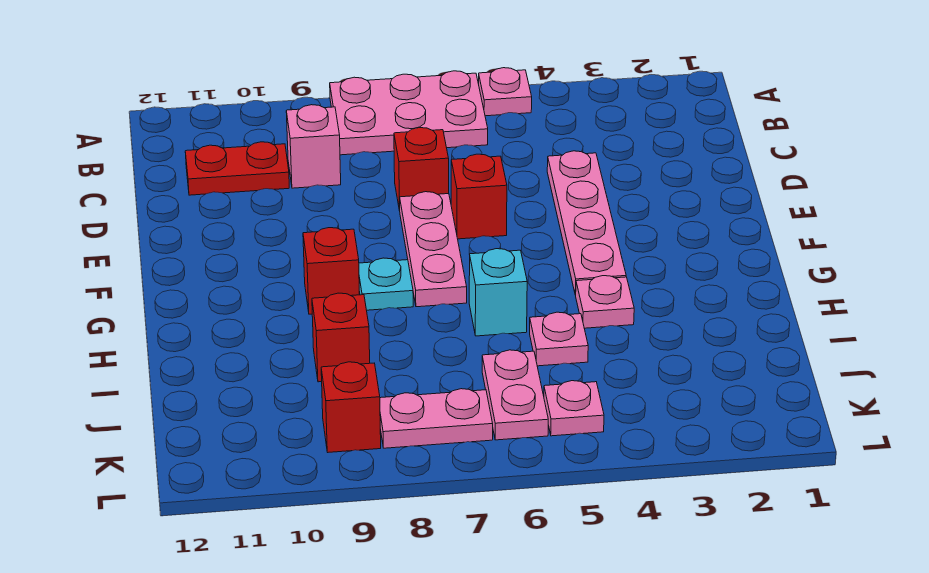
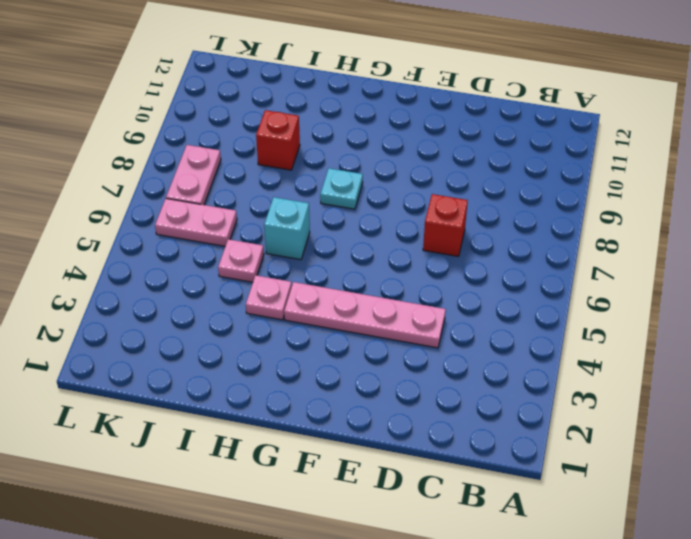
none -> pink plate A5 level 1
none -> pink plate A6:B8 level 1
none -> pink brick C9 level 1

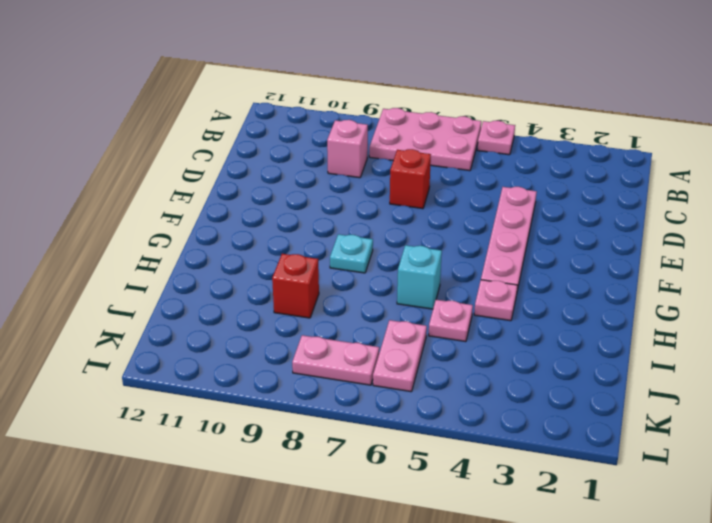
none -> red plate C10:C11 level 1
none -> red brick E6 level 1
none -> pink plate E7:G7 level 1

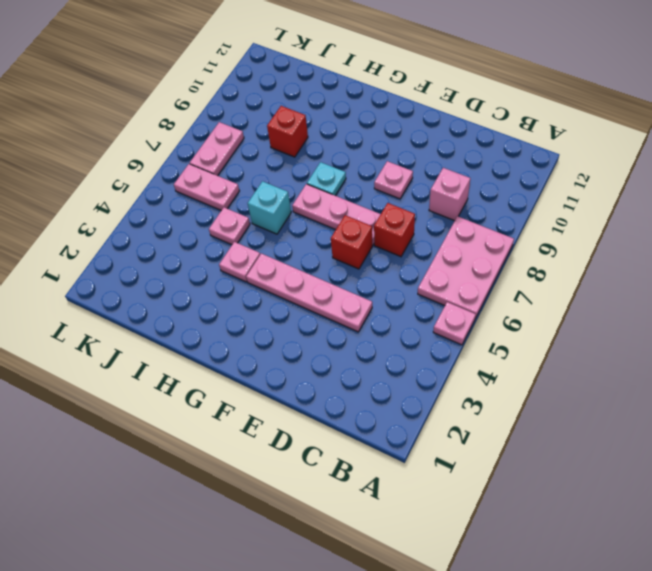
pink plate E9 level 1 -> pink plate K5 level 1
none -> red plate C10:C11 level 1
none -> red brick G9 level 1
none -> red brick K9 level 1

